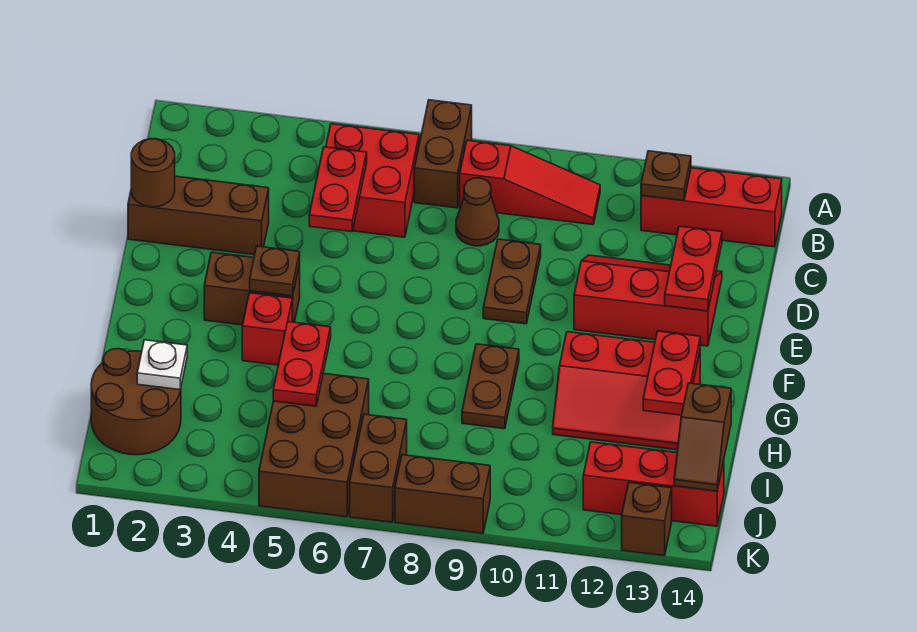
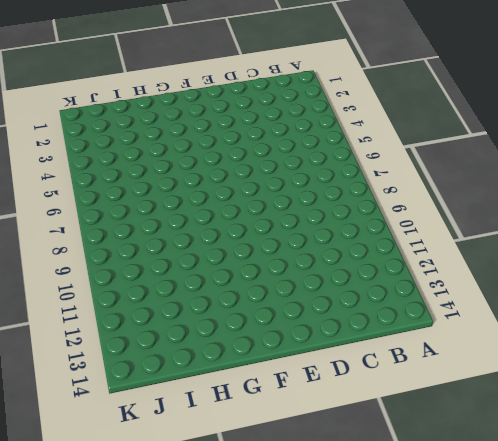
none -> brown brick A7:B7 level 1
none -> red brick B5:C6 level 1
none -> red slope B8:B10 level 1 top 8

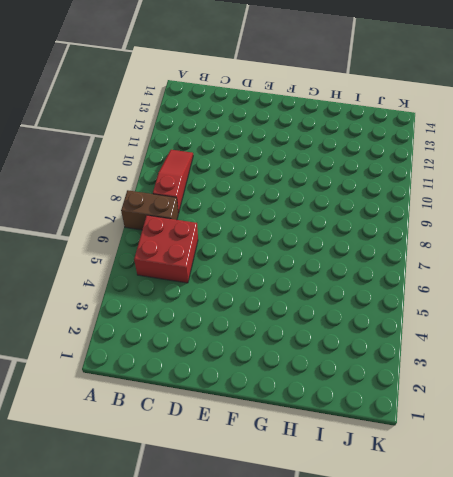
none -> red brick B12:B14 level 1
none -> brown cone C8 level 1
none -> brown brick D1:D3 level 1

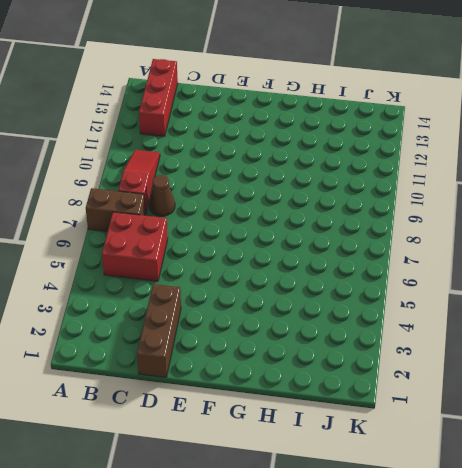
none -> brown plate D9:E9 level 1
none -> red slope D11:E13 level 1 top E
none -> brown brick F3:F4 level 1

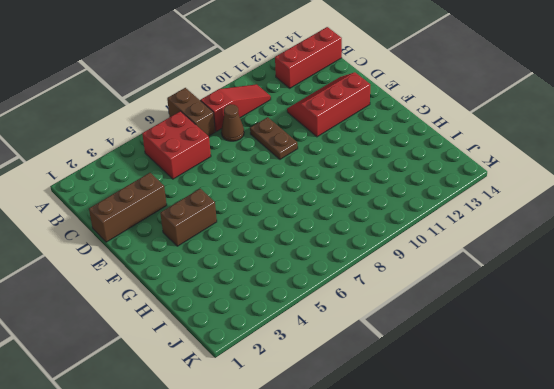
none -> red brick G4 level 1
none -> brown plate G9:H9 level 1
none -> red slope G11:H13 level 1 top G

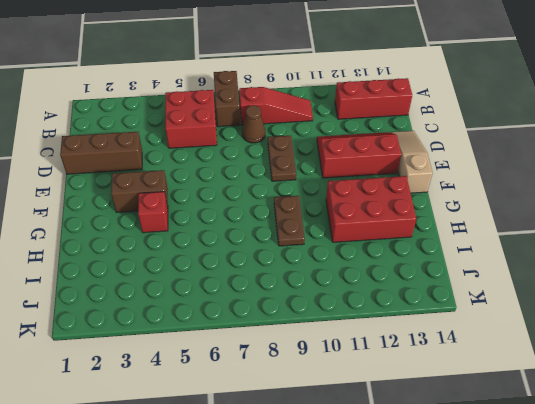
tan slope D14:F14 level 1 top F -> none
red brick G11:H13 level 1 -> red slope G11:H13 level 1 top G
none -> brown round brick I1:J2 level 1
none -> brown brick I5:K6 level 1
none -> brown brick J7:K7 level 1

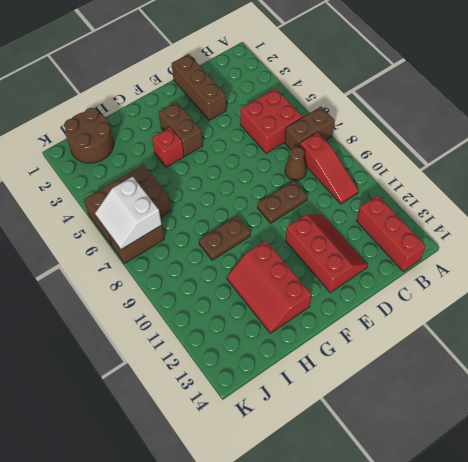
white slope J6:K7 level 2 top J -> none
none -> red brick J12:J14 level 1
none -> brown brick K8:K9 level 1
none -> brown brick K13 level 1

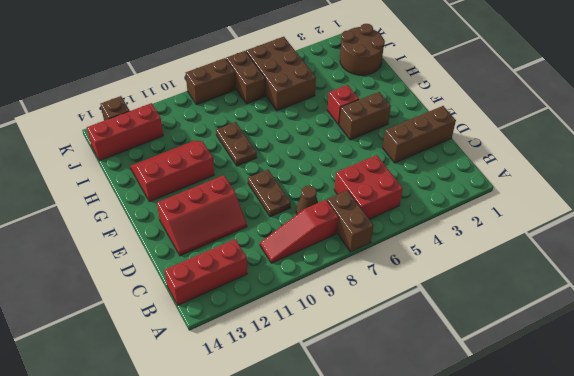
none -> brown plate B12 level 2
none -> red plate C5:D5 level 2
none -> brown round brick D1 level 2

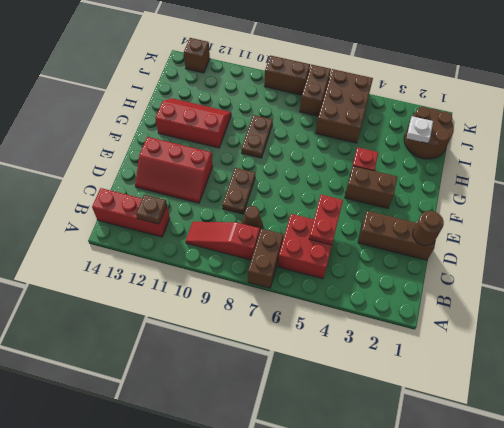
none -> red brick J12:J14 level 1
none -> red plate D13:E13 level 2
none -> brown plate F4 level 2

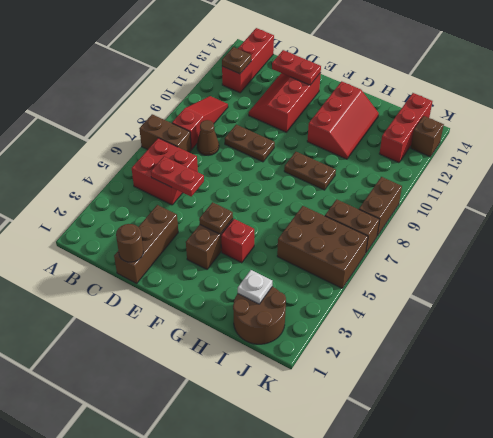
none -> red plate G13:H13 level 2
none -> red plate H5:I5 level 2
none -> brown slope I14:J14 level 2 top I

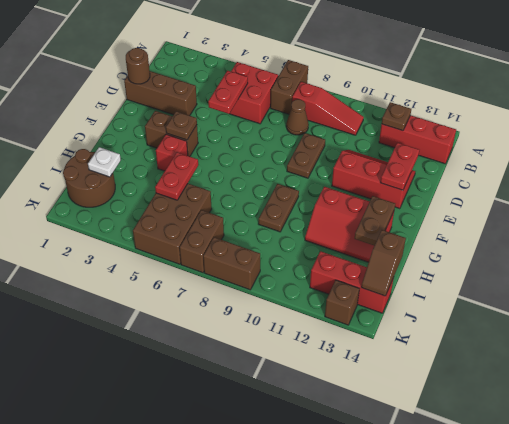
brown plate G13:H13 level 2 -> red plate G13:H13 level 2

